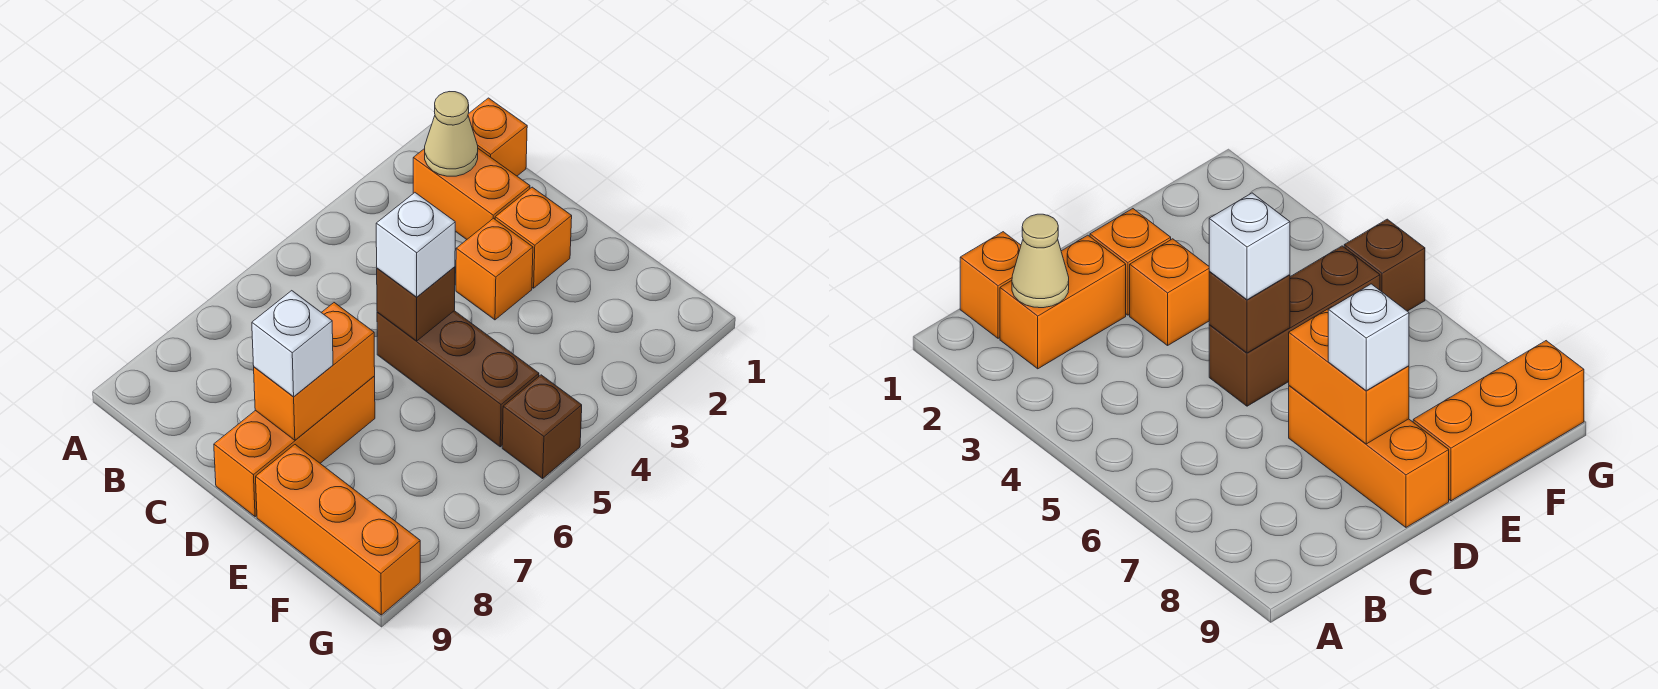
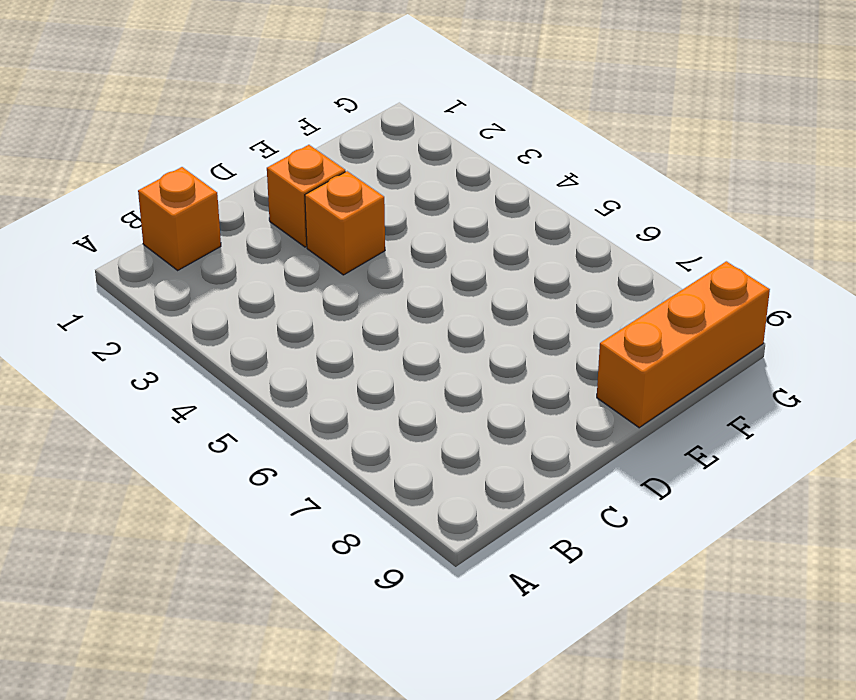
none -> orange brick B2:C2 level 1
none -> brown brick D5:F5 level 1
none -> orange brick D7:D9 level 1

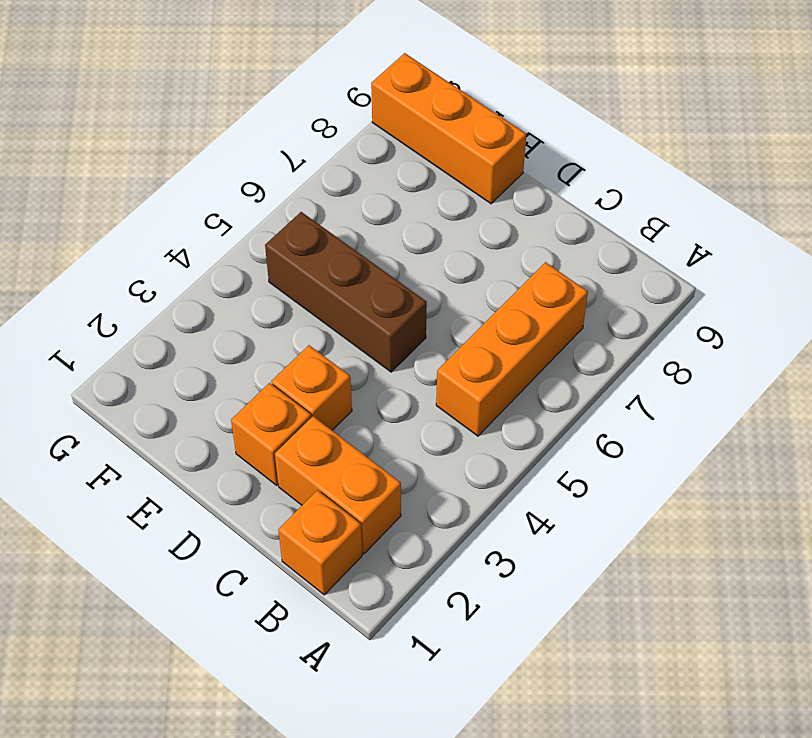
orange brick B5:B7 level 1 -> orange brick D7:D9 level 1
none -> brown brick G5 level 1
none -> tan cone B2 level 2
none -> brown brick D5 level 2

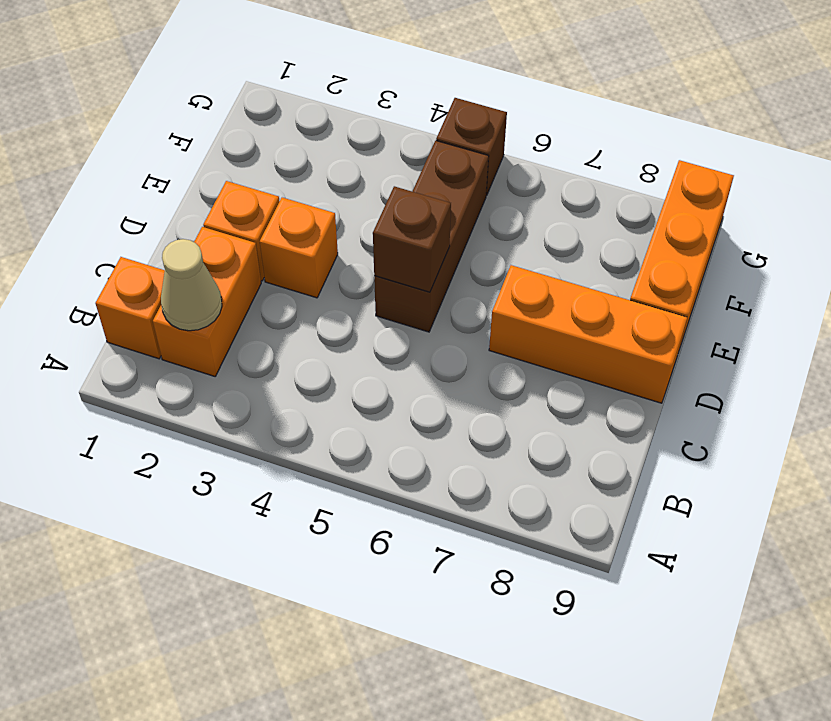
none -> orange brick D7:D8 level 2
none -> white brick D5 level 3
none -> white brick D8 level 3

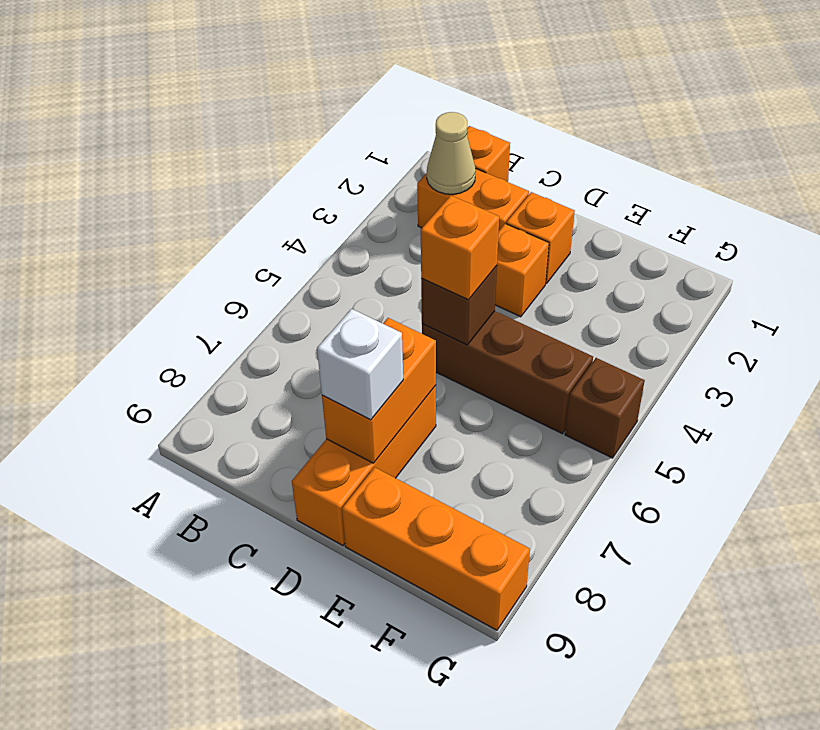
orange brick D5 level 3 -> white brick D5 level 3

